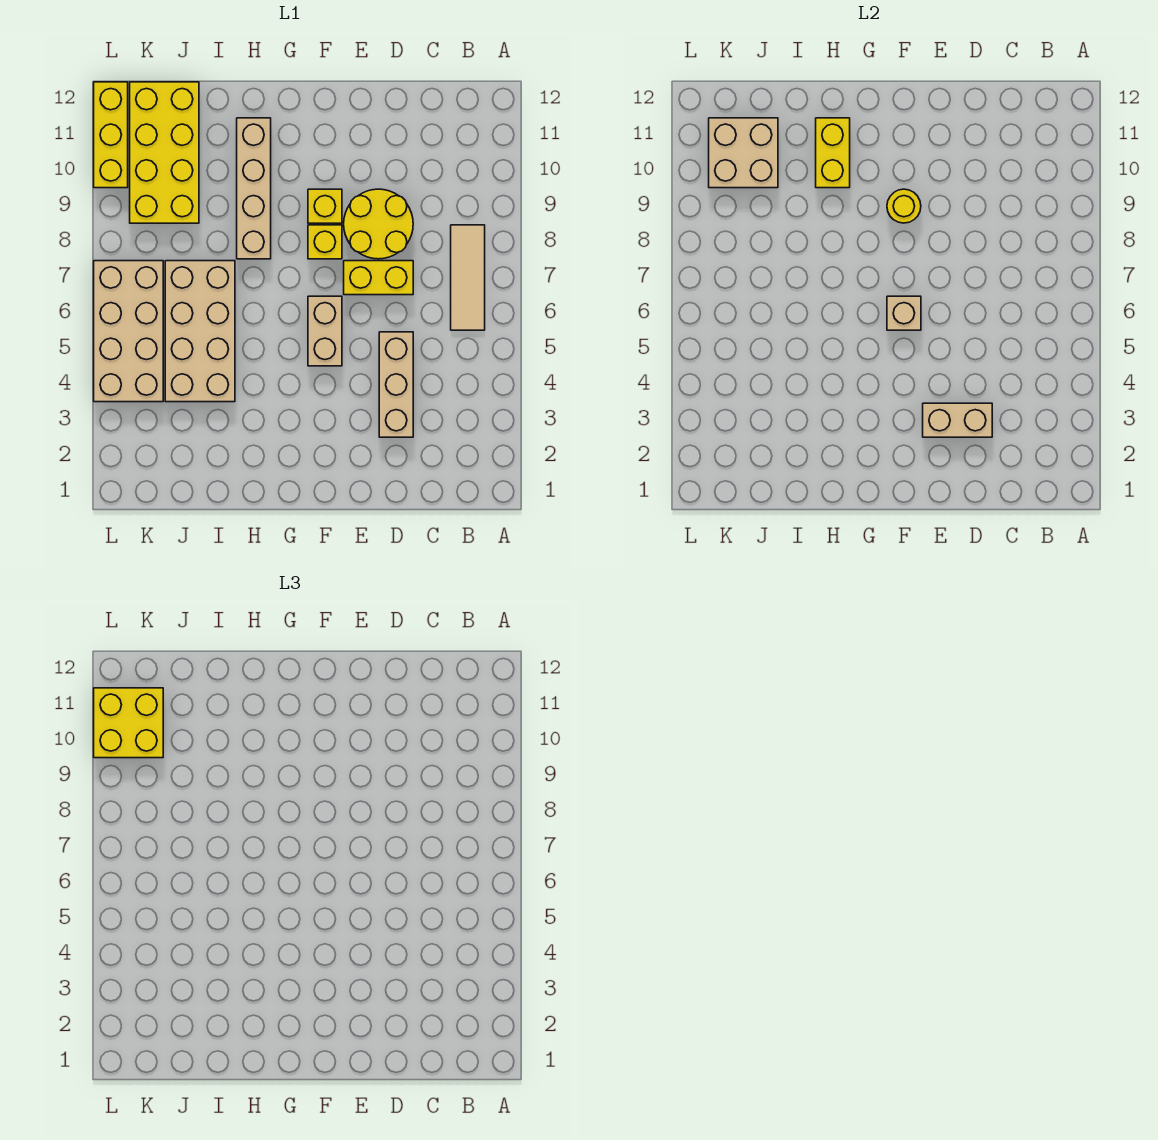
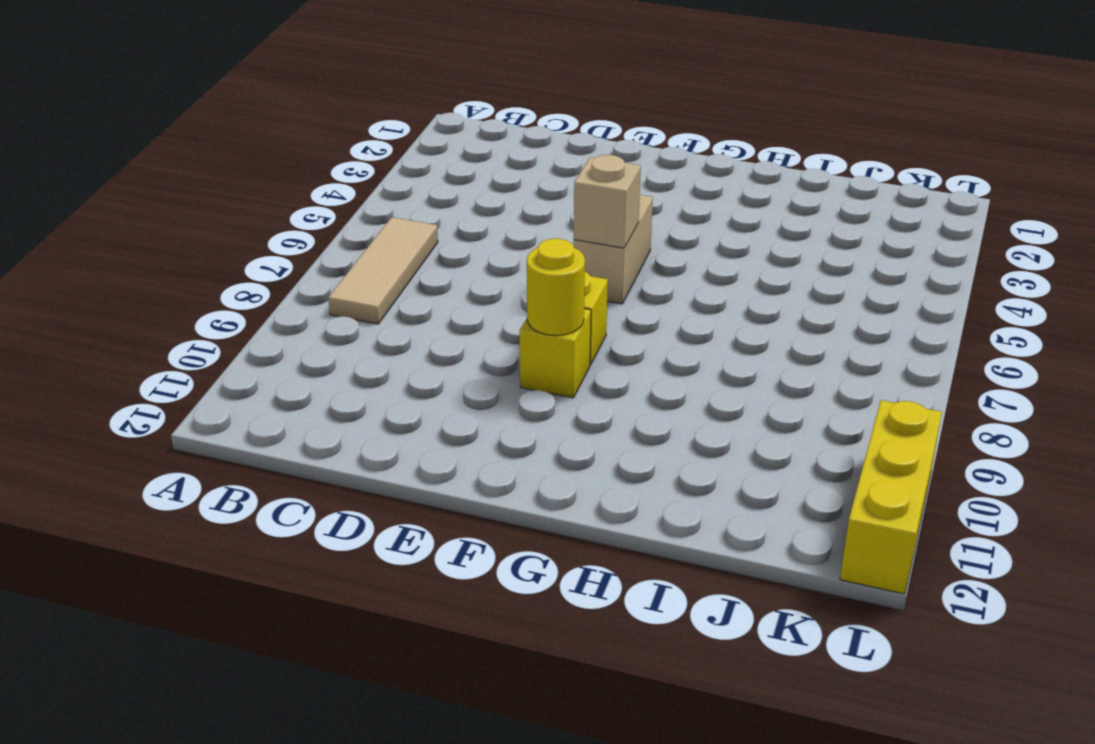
none -> tan brick D3:D5 level 1
none -> yellow brick D7:E7 level 1
none -> yellow round brick D8:E9 level 1

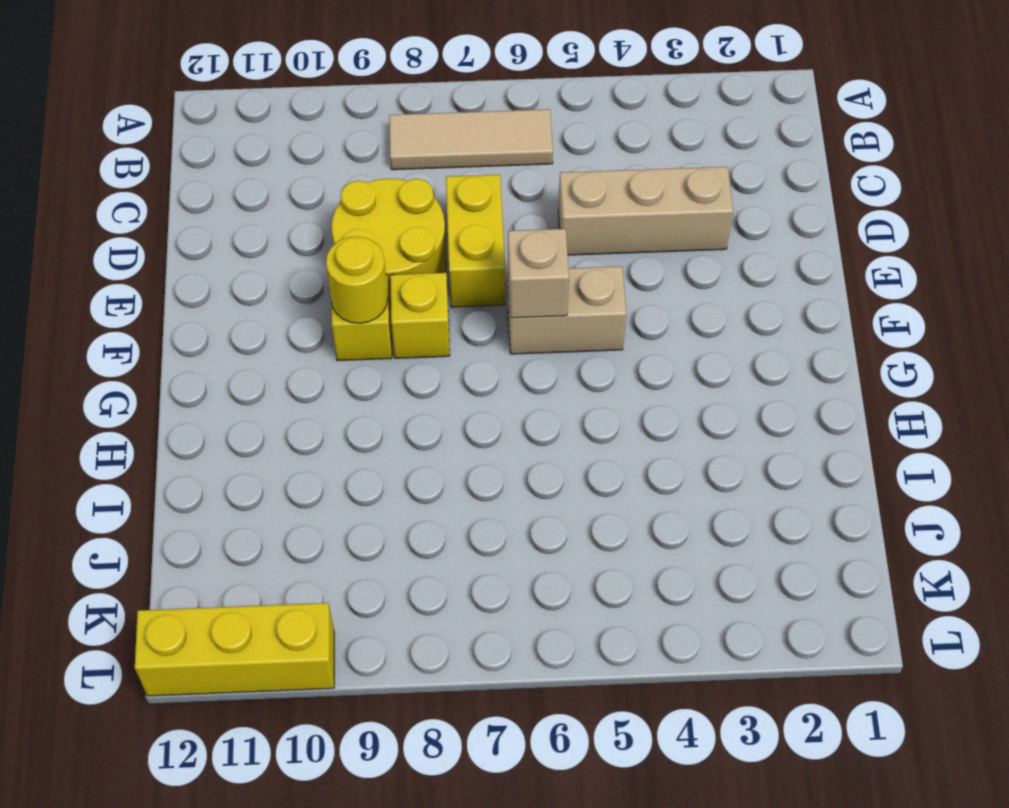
none -> tan brick H8:H11 level 1
none -> tan brick I4:J7 level 1
none -> yellow brick J9:K12 level 1

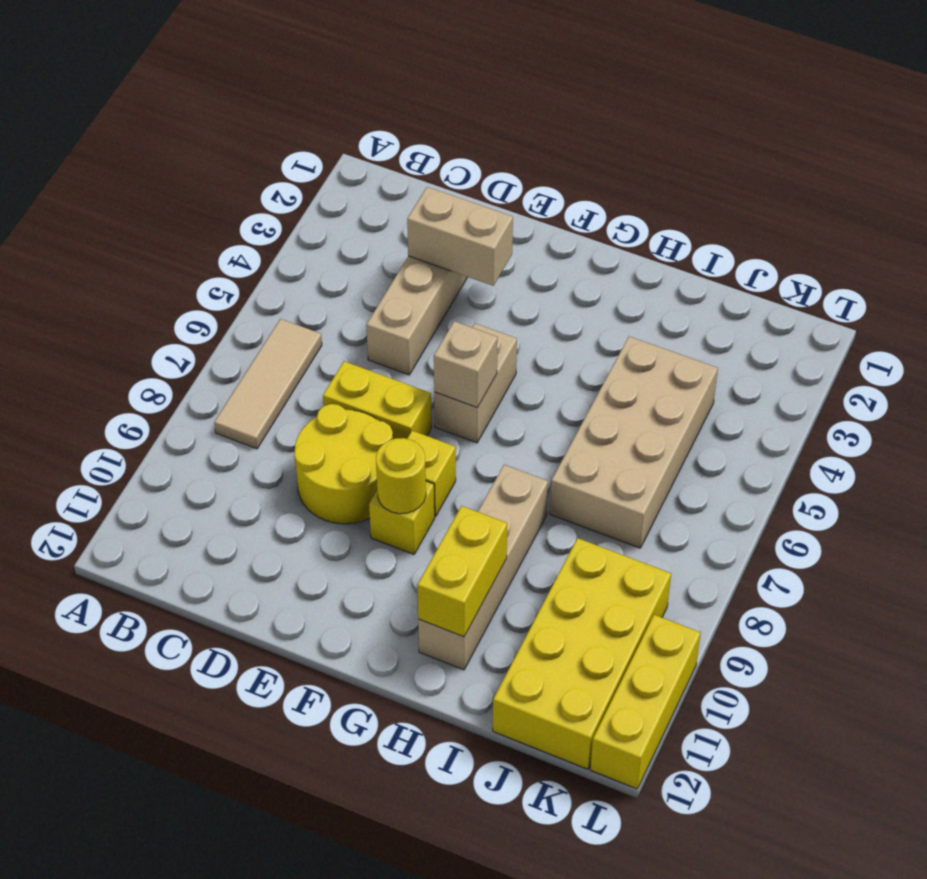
none -> tan brick K4:L7 level 1
none -> tan brick J10:K11 level 2
none -> yellow brick K10:L11 level 3

